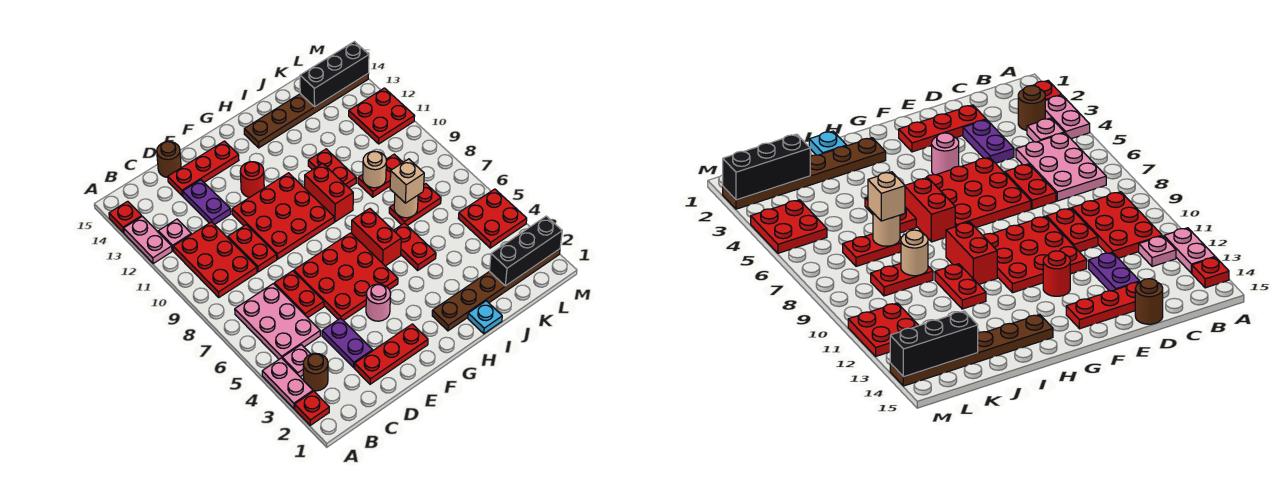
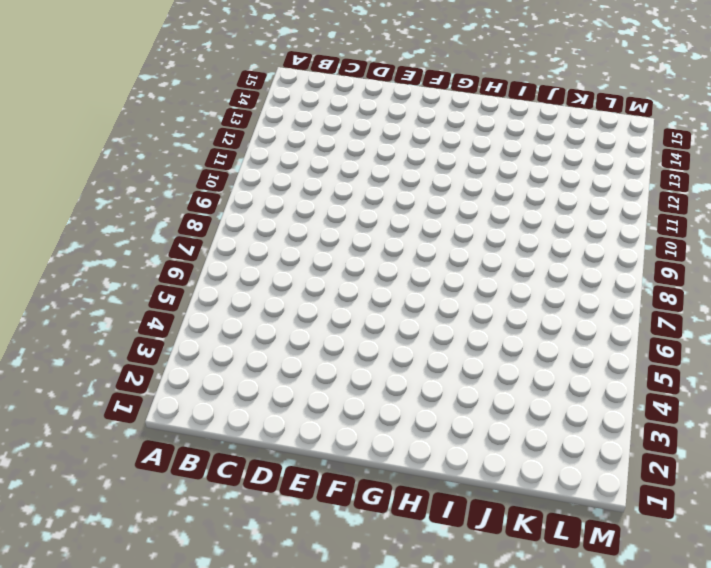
none -> red plate A2 level 1
none -> pink plate A3:A4 level 1
none -> pink plate A12:A13 level 1
none -> red plate A14 level 1

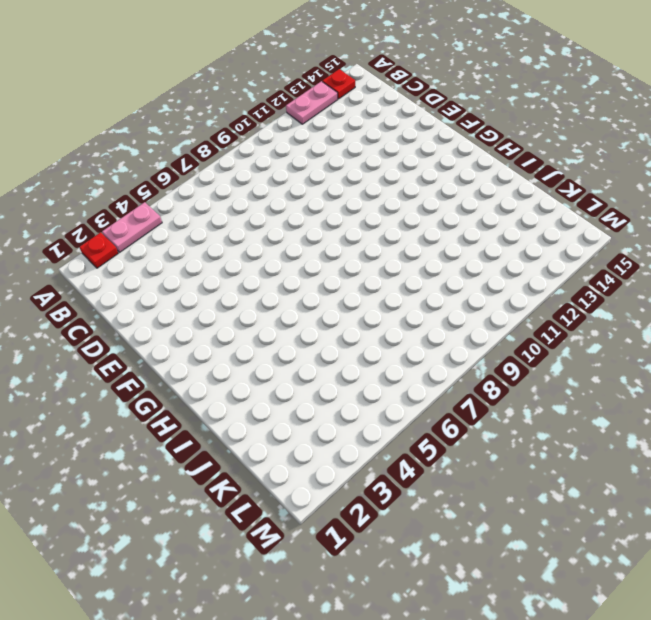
none -> brown round brick B3 level 1
none -> pink plate B4 level 1
none -> pink plate B5:C7 level 1
none -> red plate B9:C11 level 1

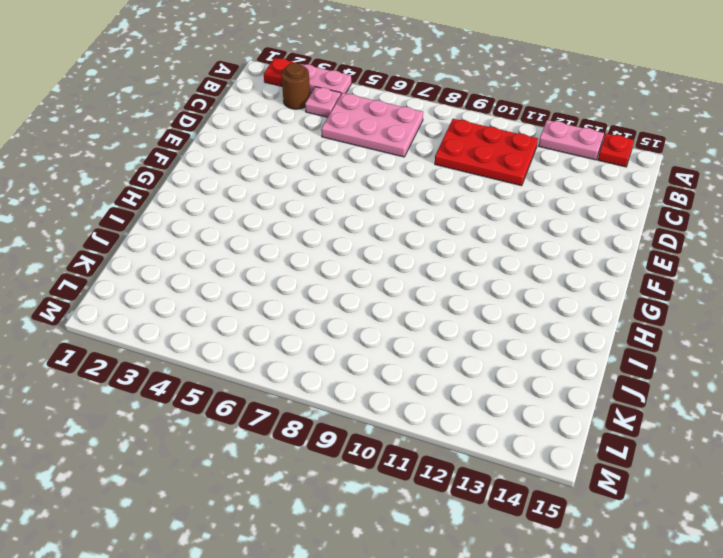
none -> pink plate B12 level 1
none -> red plate D2:F2 level 1
none -> purple plate D3:D4 level 1
none -> red plate D6:D7 level 1

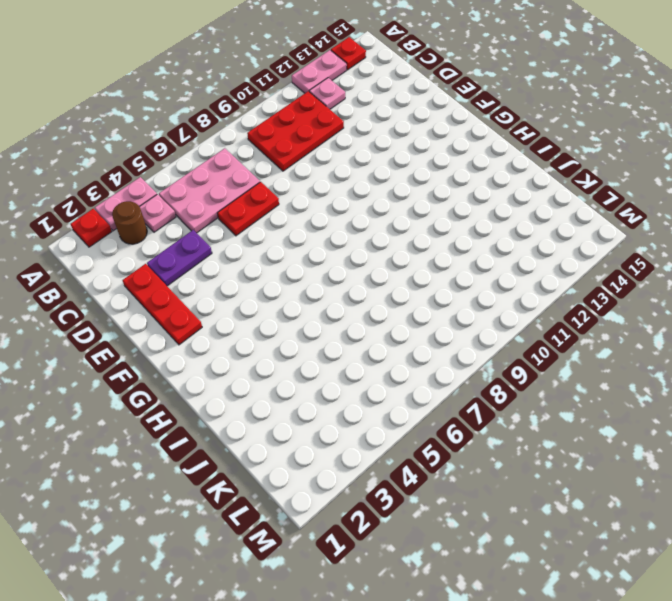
none -> red plate D9:D10 level 1
none -> purple plate D12:D13 level 1
none -> red plate D14:F14 level 1
none -> brown round brick D15 level 1

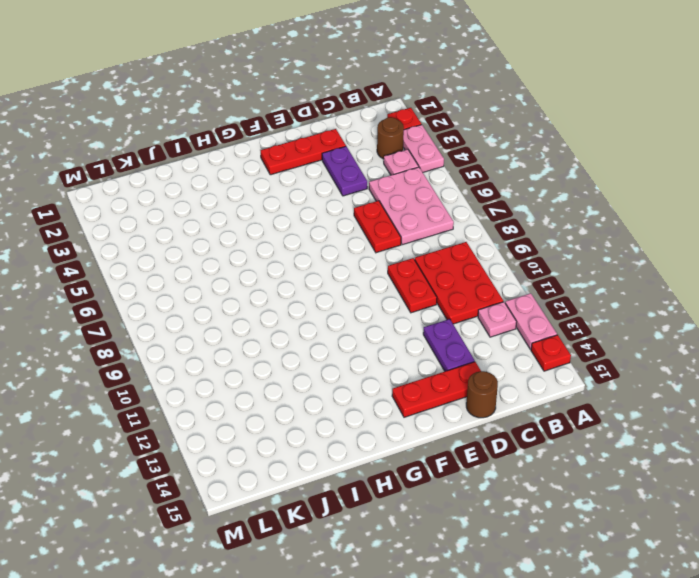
none -> red plate E5:G7 level 1
none -> red plate E9:G11 level 1
none -> pink round brick F4 level 1
none -> red round brick F12 level 1

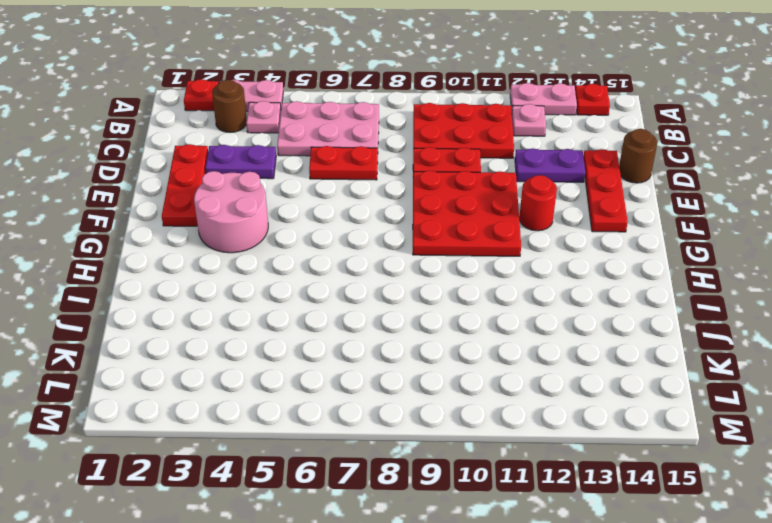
pink round brick F3:G4 level 1 -> pink round brick F4 level 1
none -> red plate E5:G7 level 1
none -> brown plate H2:M2 level 1
none -> red brick H6:H7 level 1
none -> red brick H9:H10 level 1

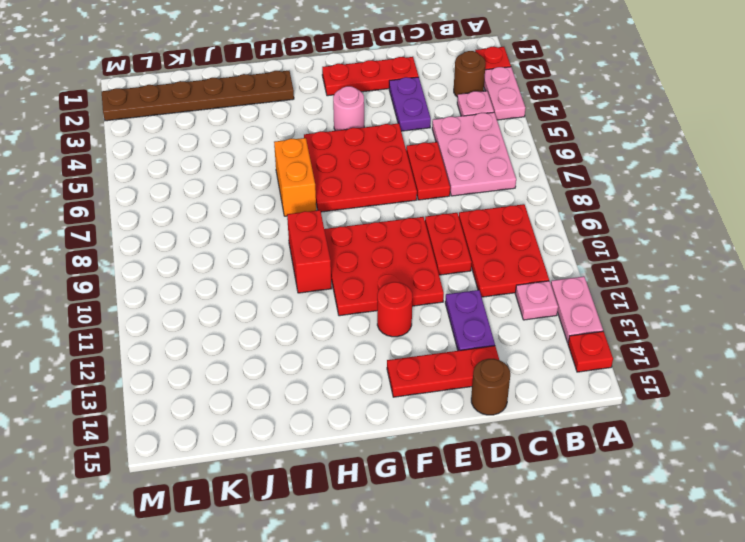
orange brick H6:H7 level 1 -> red brick H6:H7 level 1
none -> brown plate H14:M14 level 1
none -> cyan plate I1 level 1
none -> red plate I5:I6 level 1
none -> red plate I10:I11 level 1

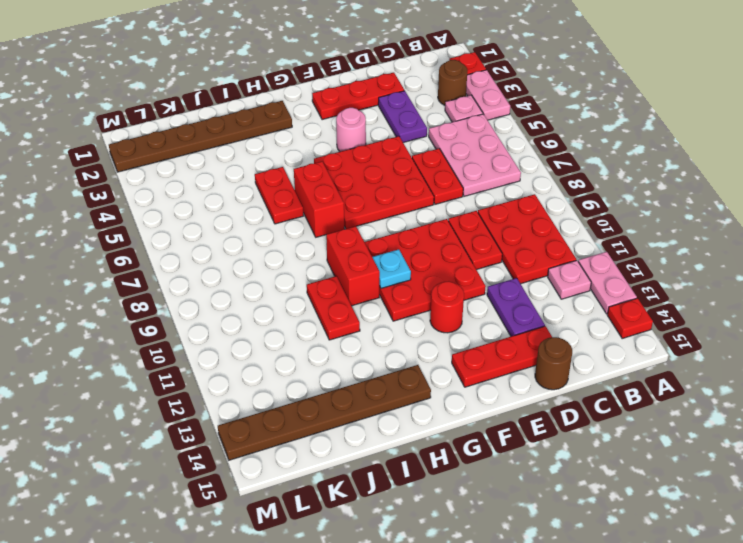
cyan plate G10 level 2 -> cyan plate I1 level 1
none -> red plate J7:K7 level 1
none -> red plate J9:K9 level 1
none -> red plate L4:M5 level 1
none -> red plate L11:M12 level 1

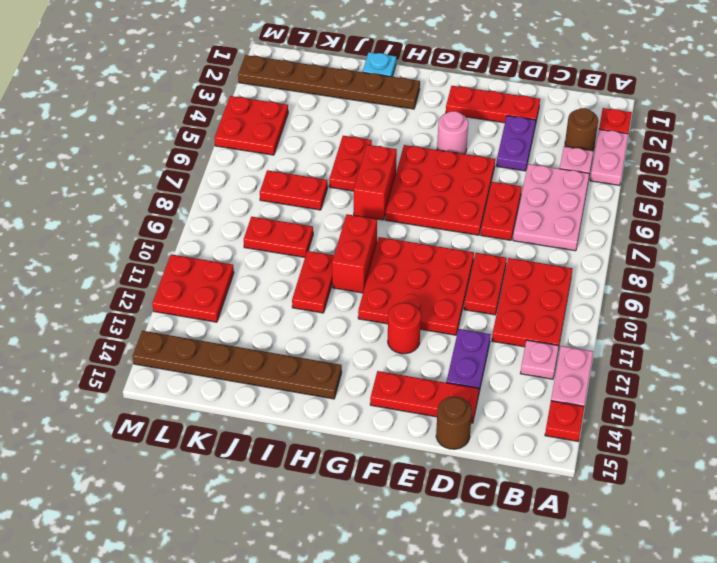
none -> tan round brick J7 level 2
none -> tan round brick J9 level 2
none -> black brick K2:M2 level 2
none -> black brick K14:M14 level 2

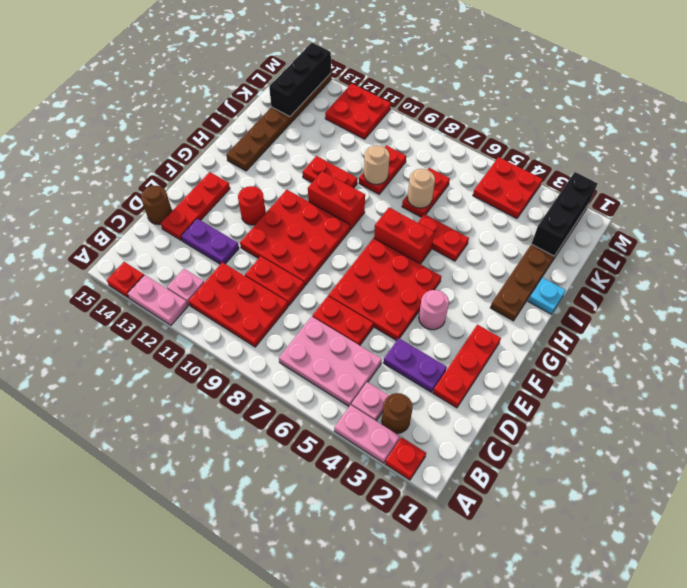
none -> tan brick J7 level 3

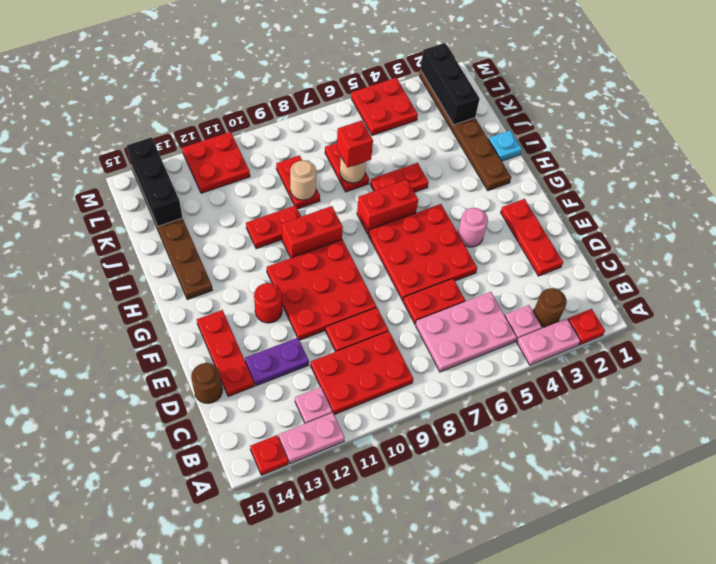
red brick J7 level 3 -> tan brick J7 level 3
none -> purple plate D3:D4 level 1

